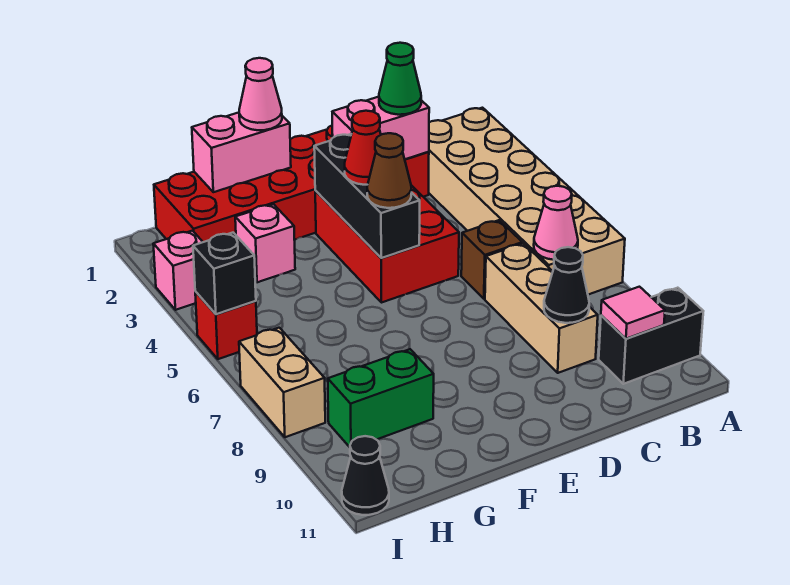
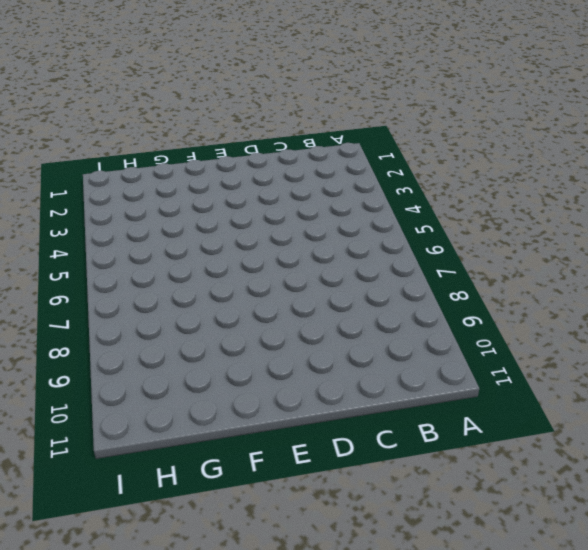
none -> tan brick A2:B7 level 1
none -> black brick A10:B10 level 1
none -> red brick C1:H2 level 1

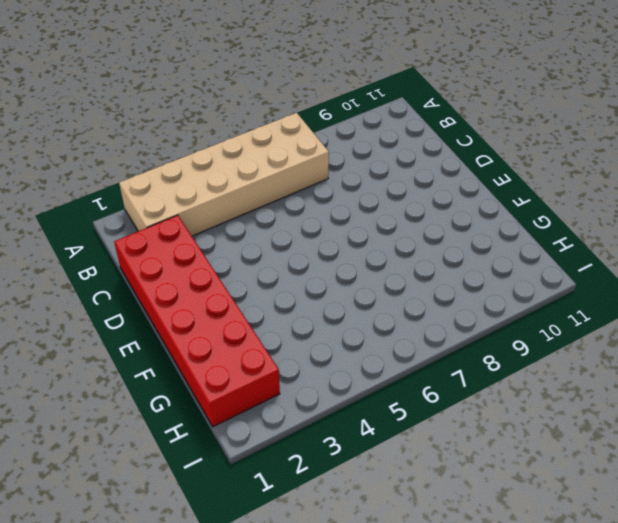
none -> black brick A10:B10 level 1
none -> brown brick C6 level 1
none -> tan brick C7:C9 level 1

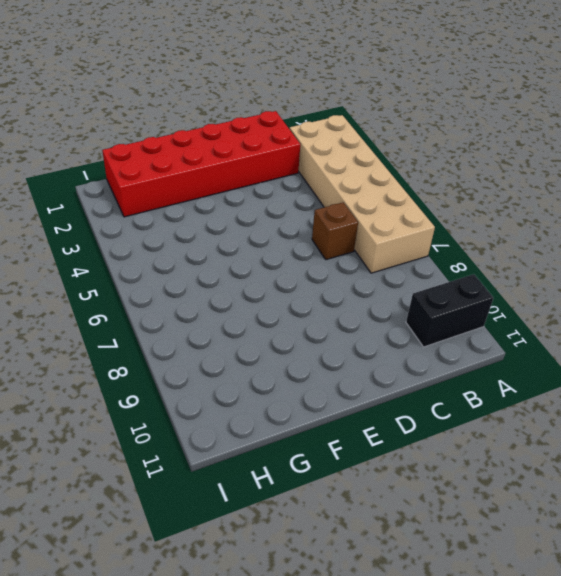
none -> tan brick C7:C9 level 1
none -> red brick D3:E5 level 1
none -> pink brick G3 level 1

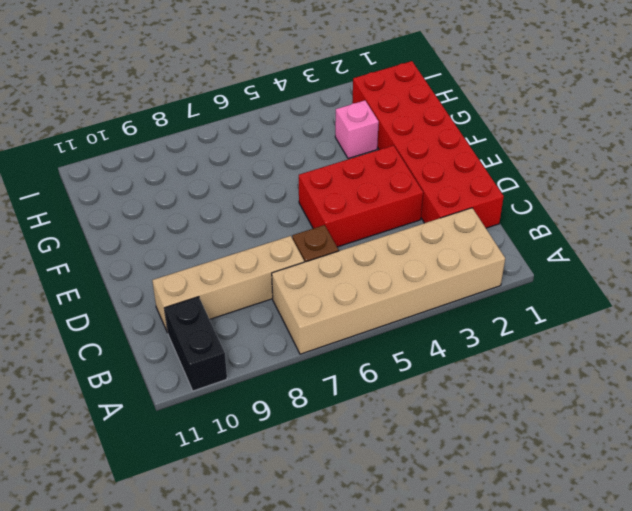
tan brick C7:C10 level 1 -> tan brick C7:C9 level 1
none -> green brick G9:H9 level 1
none -> pink brick I3 level 1
none -> red brick I5 level 1

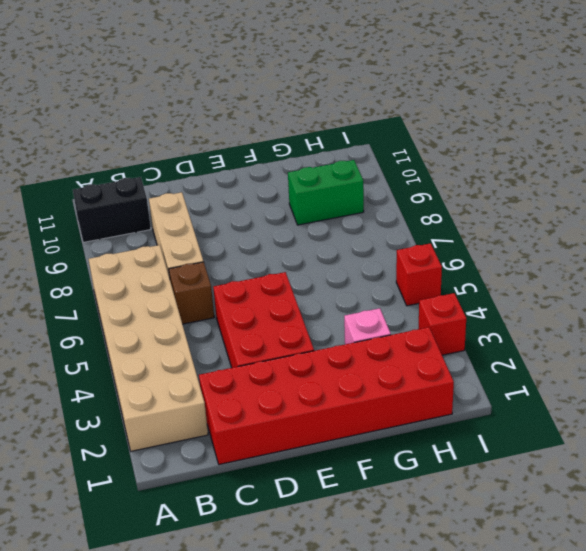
red brick I3 level 1 -> pink brick I3 level 1
none -> tan brick I7:I8 level 1
none -> black cone I11 level 1
none -> pink cone B7 level 2

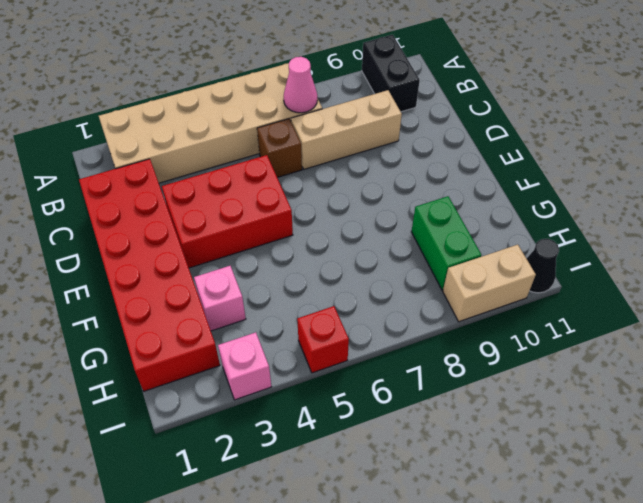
tan brick I9:I10 level 1 -> tan brick I7:I8 level 1
none -> pink tile B10 level 2
none -> pink brick C2:D2 level 2
none -> black cone C9 level 2

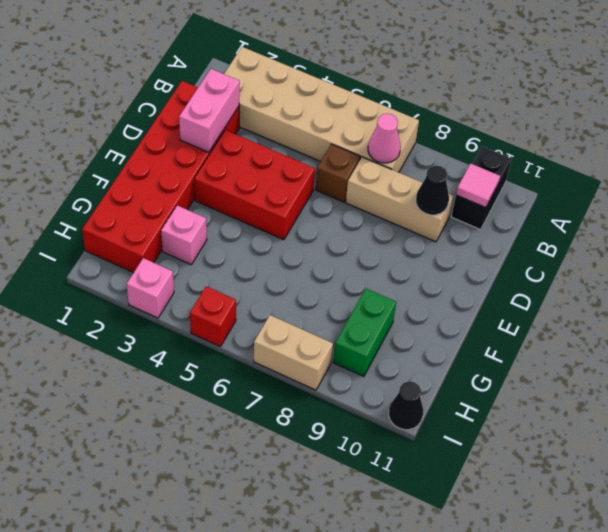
none -> black brick E3:E5 level 2
none -> pink brick F1:G1 level 2
none -> black brick I5 level 2

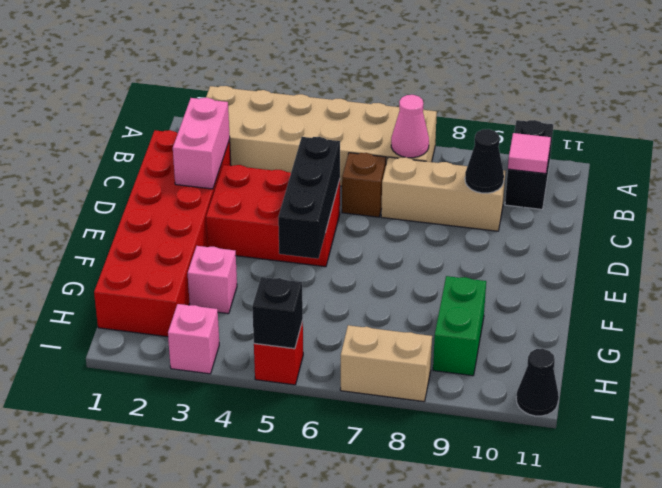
black brick D5:F5 level 2 -> black brick E3:E5 level 2
none -> pink brick F1:G1 level 2
none -> green cone C2 level 3
none -> red cone E4 level 3

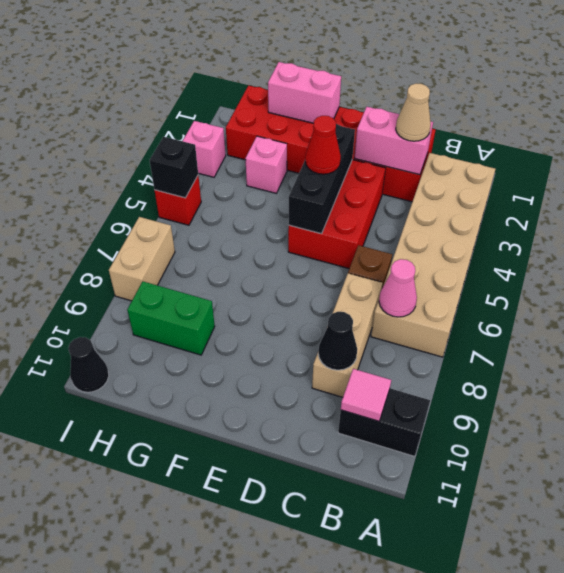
tan cone C2 level 3 -> green cone C2 level 3
none -> brown cone E5 level 3
none -> pink cone F1 level 3

